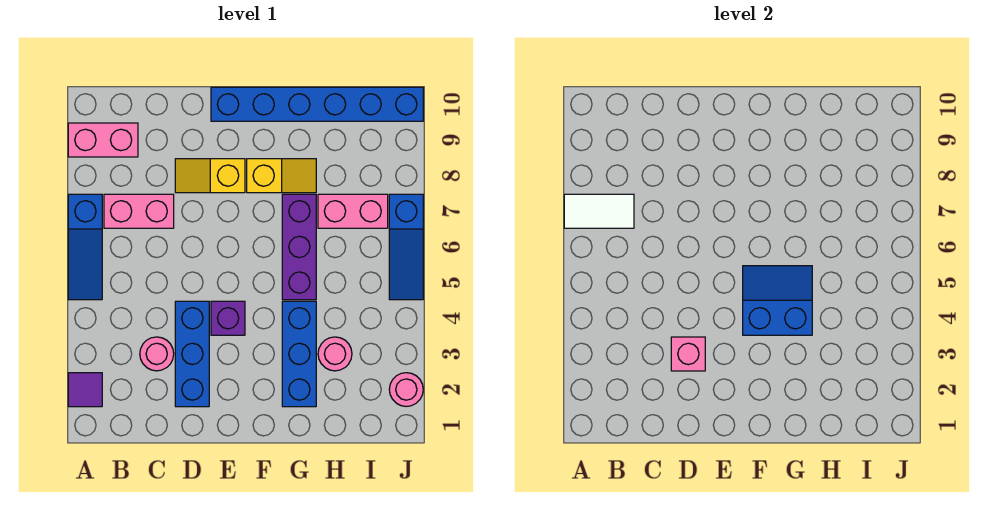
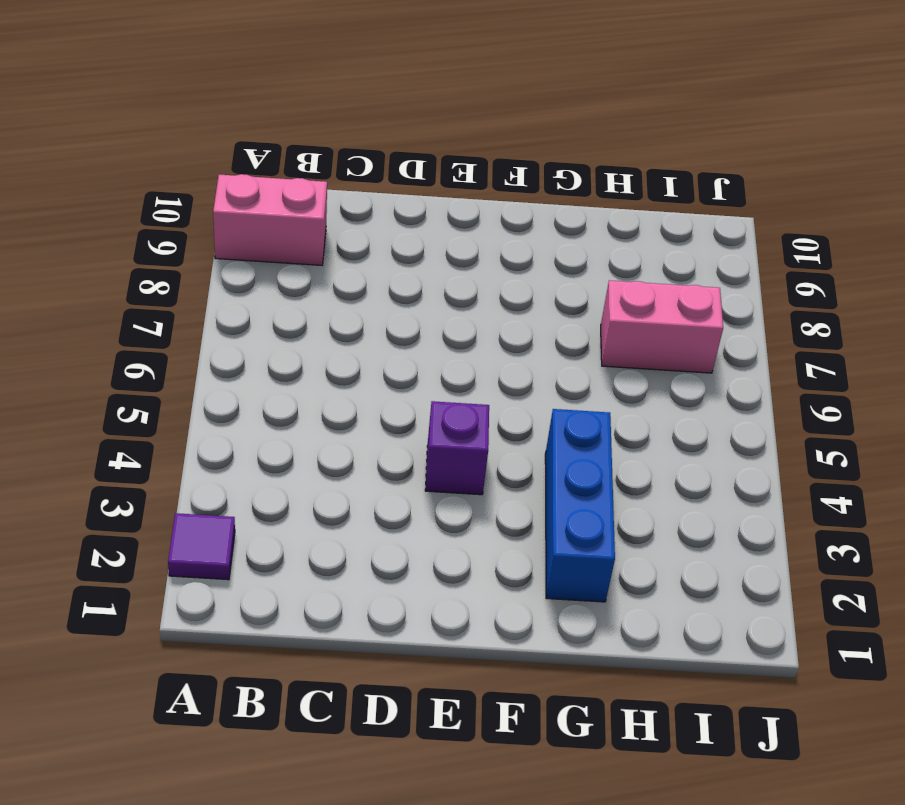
none -> blue slope A5:A7 level 1 top 7
none -> pink brick B7:C7 level 1
none -> pink round brick C3 level 1

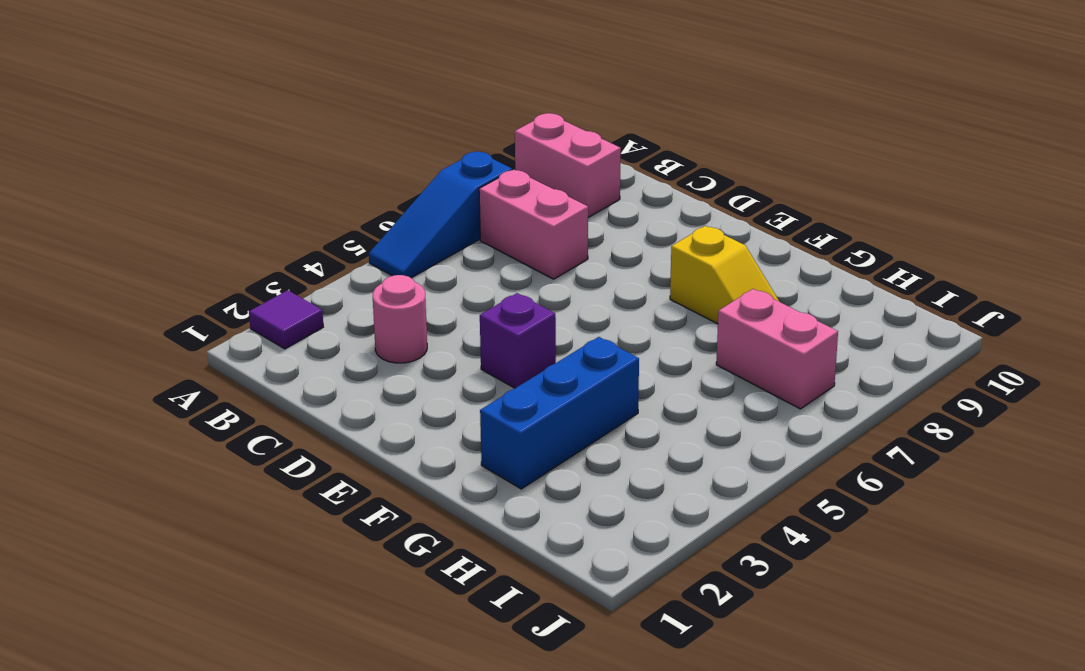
none -> blue brick D2:D4 level 1
none -> yellow slope D8:E8 level 1 top E
none -> blue brick E10:J10 level 1

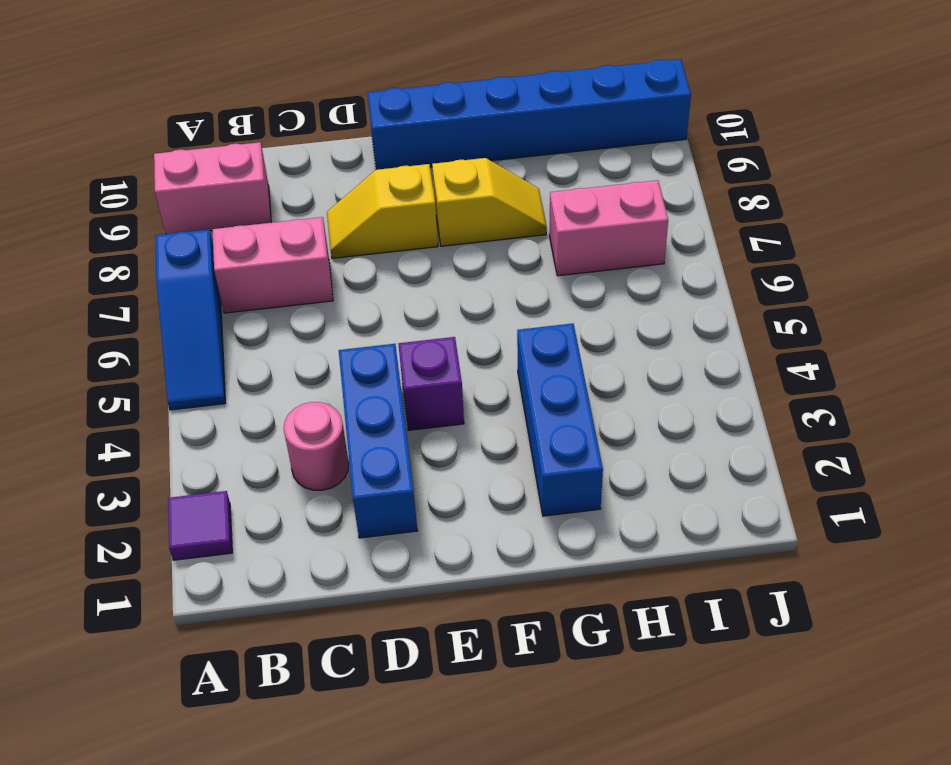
none -> purple brick G5:G7 level 1
none -> pink round brick H3 level 1
none -> pink round brick J2 level 1

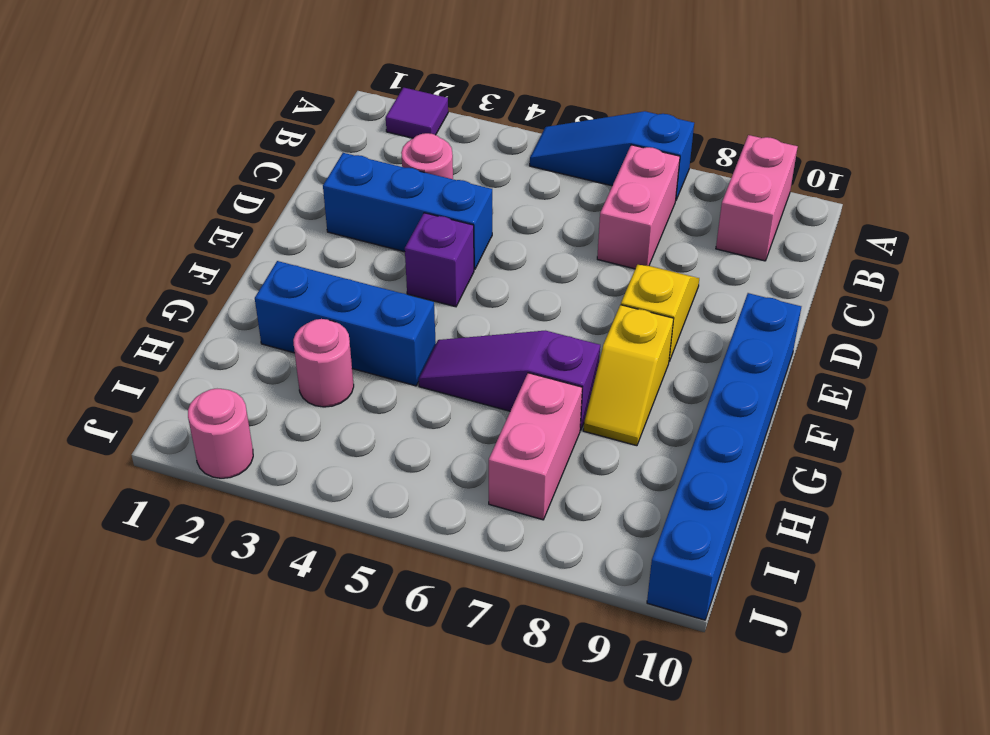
purple slope G5:G7 level 1 top 7 -> purple brick G5:G7 level 1
none -> blue slope J5:J7 level 1 top 7
none -> white tile A7:B7 level 2
none -> pink brick D3 level 2

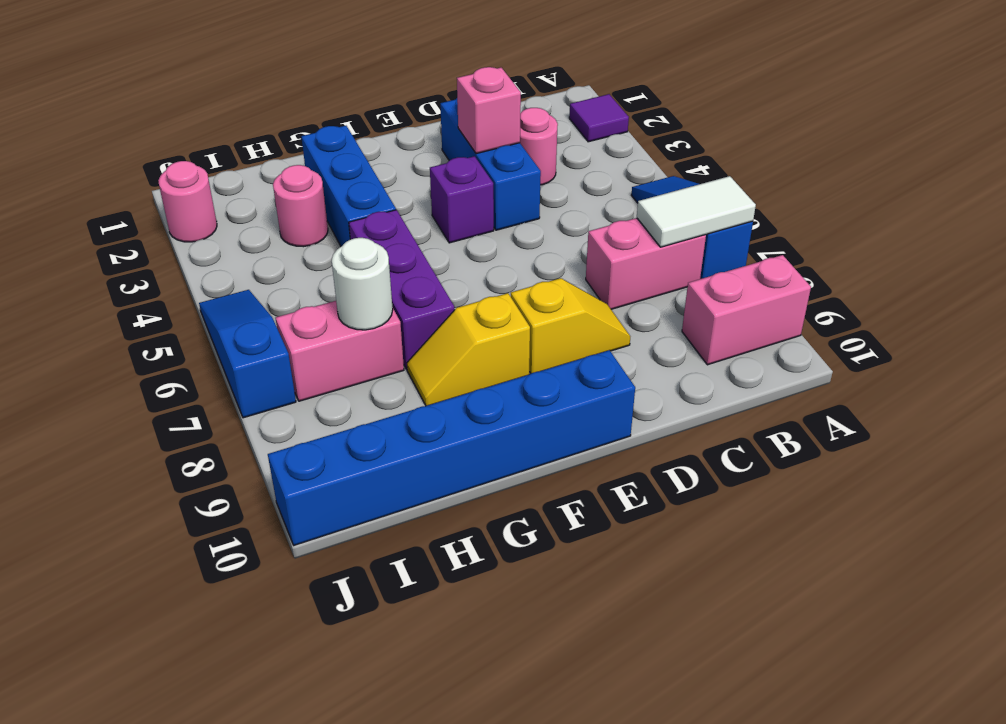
white round brick H7 level 2 -> none
none -> blue slope F4:G5 level 2 top 4

